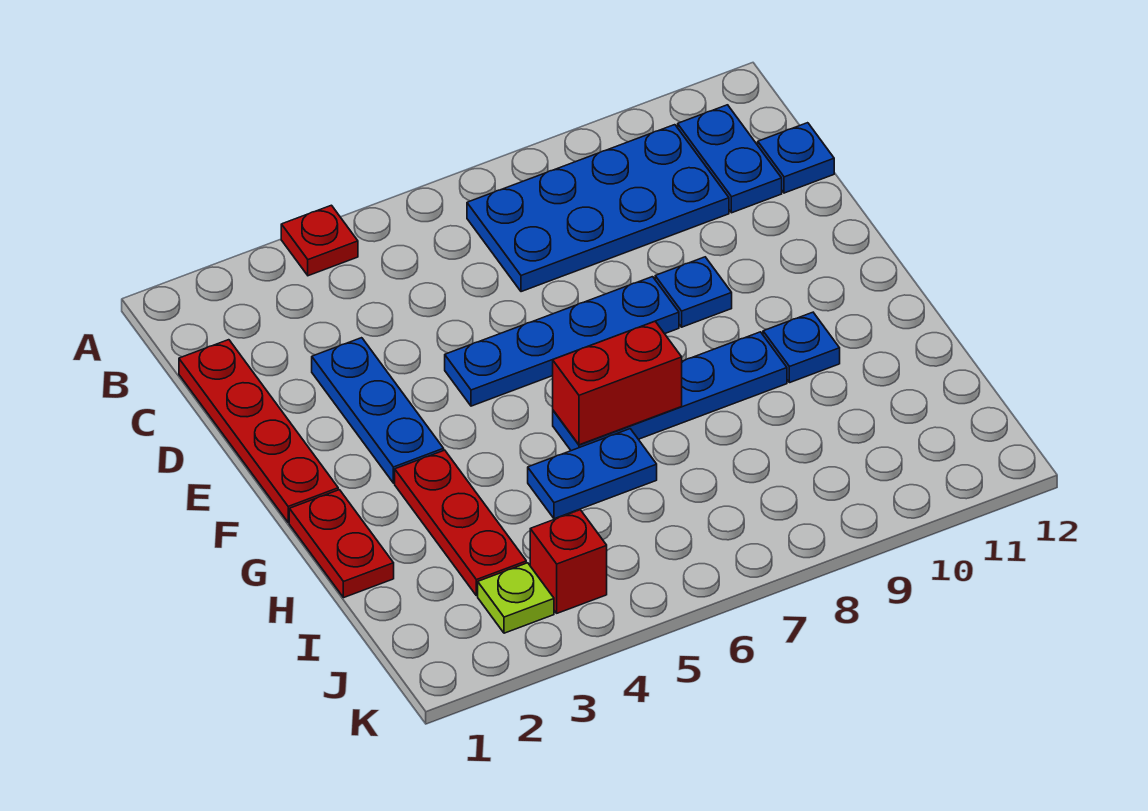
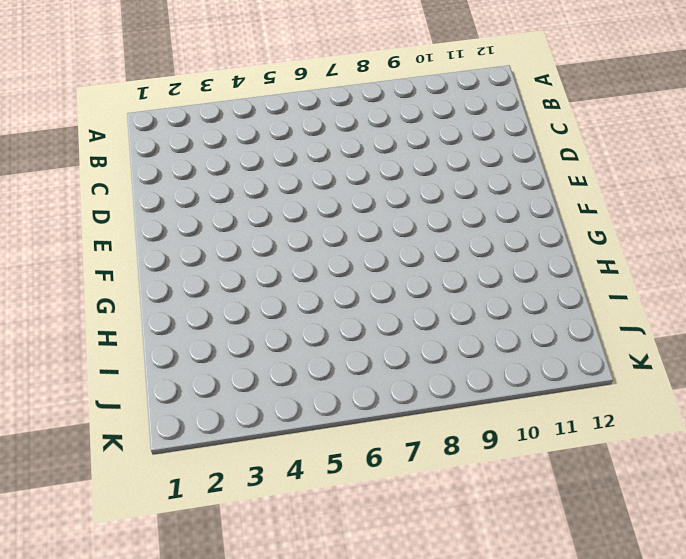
none -> red plate A4 level 1
none -> blue plate B7:C10 level 1
none -> blue plate B11:C11 level 1

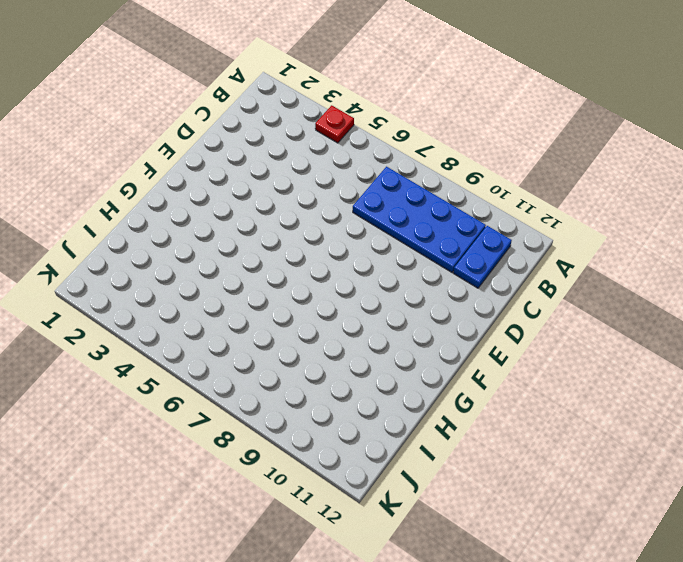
none -> red plate C1:F1 level 1
none -> blue plate C12 level 1
none -> blue plate D3:F3 level 1

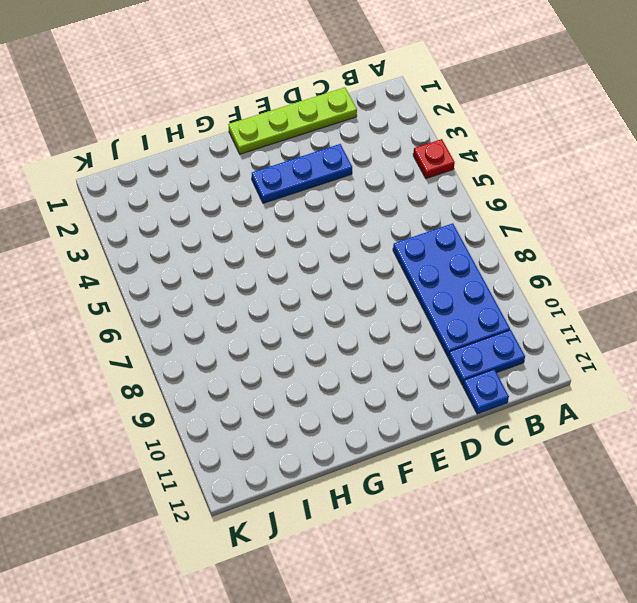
lime plate C1:F1 level 1 -> red plate C1:F1 level 1
none -> blue plate E5:E8 level 1
none -> blue plate E9 level 1
none -> red plate G1:H1 level 1

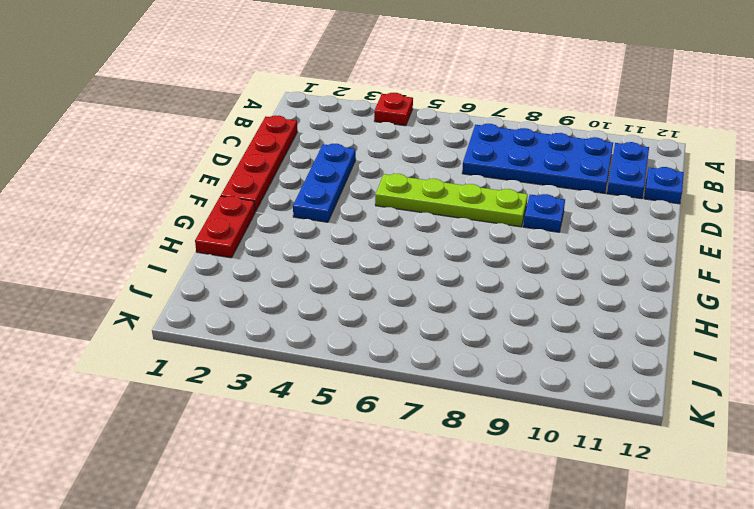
lime plate E5:E8 level 1 -> blue plate E5:E8 level 1
none -> red plate G3:I3 level 1
none -> blue plate G6:G9 level 1
none -> blue plate G10 level 1

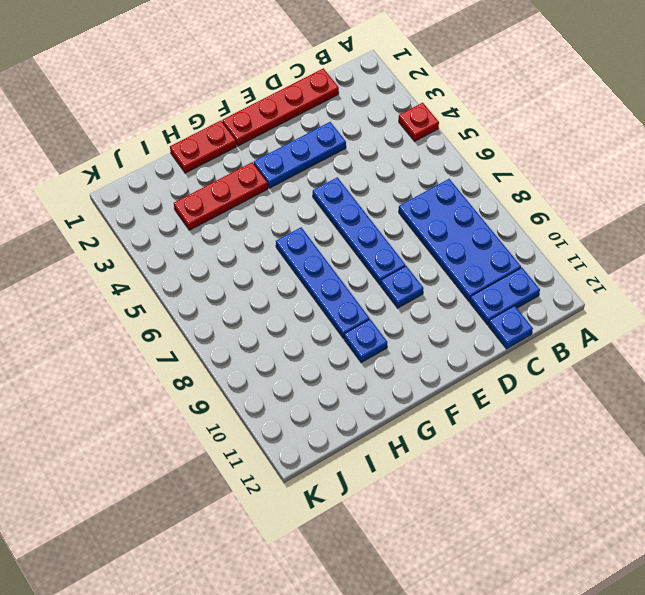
none -> blue plate H5:H6 level 1
none -> lime plate J3 level 1
none -> red brick J4 level 1

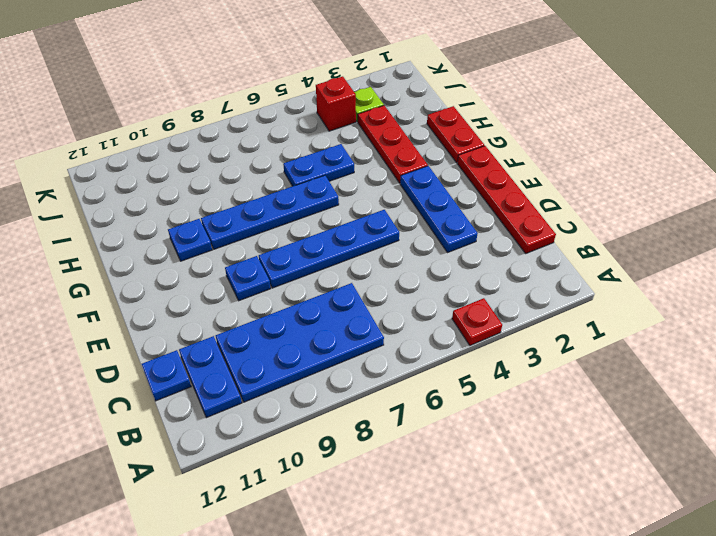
none -> red brick G6:G7 level 2

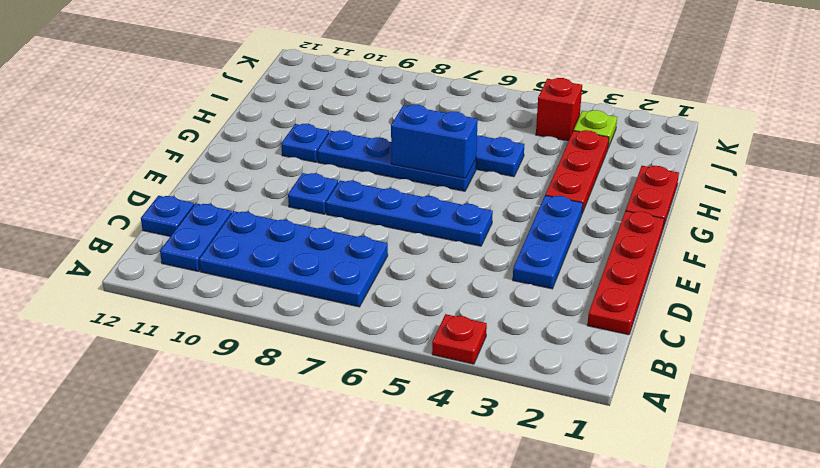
blue brick G6:G7 level 2 -> red brick G6:G7 level 2

